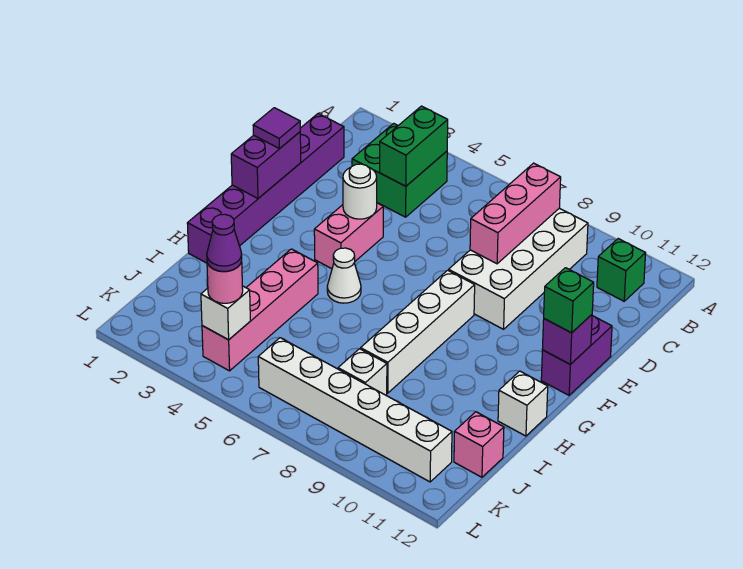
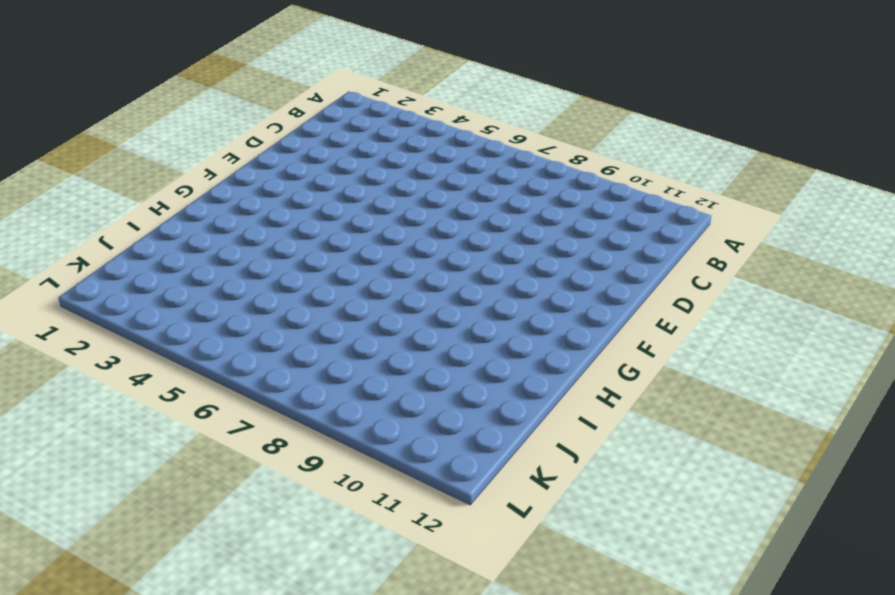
none -> green brick B3:C4 level 1
none -> white brick B8:E9 level 1
none -> green brick B11 level 1

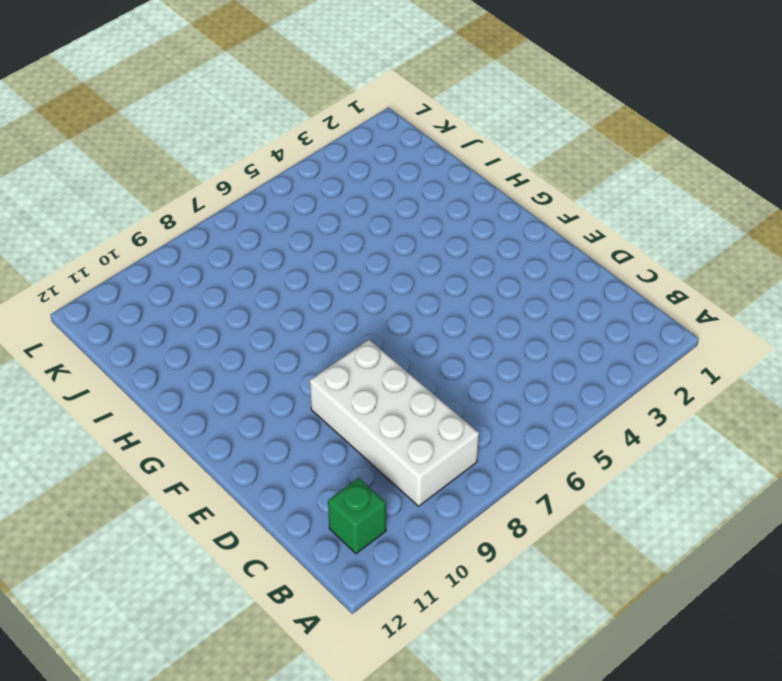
none -> green brick B3:C4 level 1
none -> purple brick C1:H1 level 1
none -> pink brick E4:F4 level 1

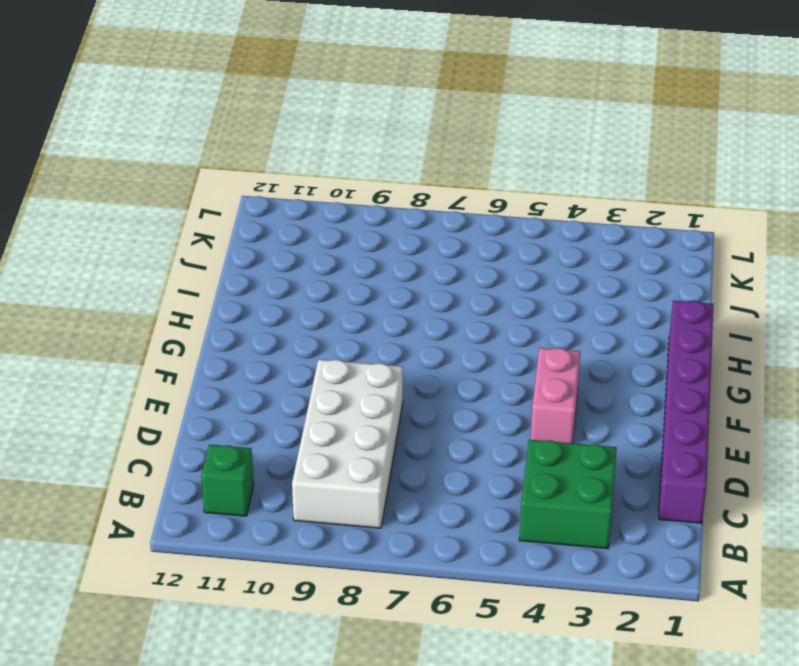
none -> purple brick E12:F12 level 1
none -> white brick F8:I8 level 1
none -> white cone G5 level 1

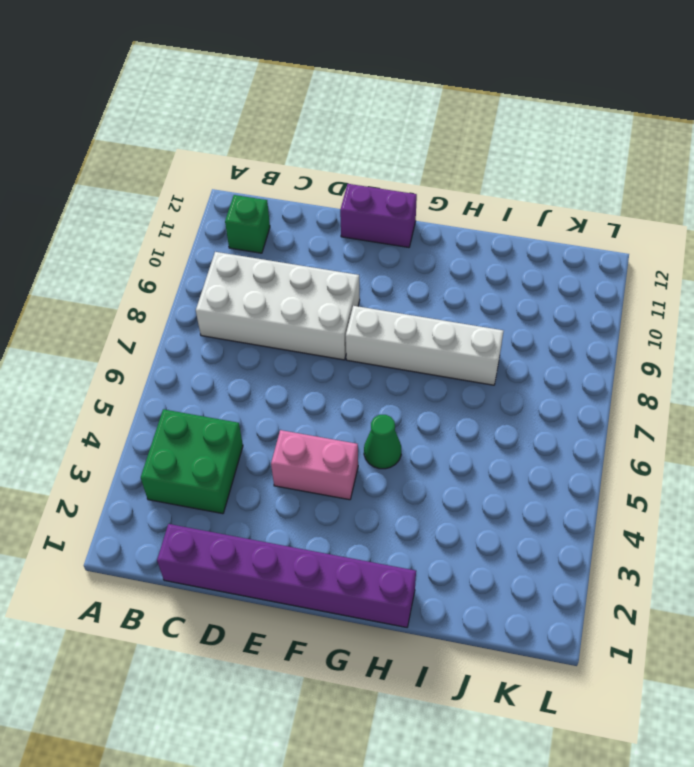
green cone G5 level 1 -> white cone G5 level 1
none -> pink brick H4:K4 level 1
none -> white brick H12 level 1
none -> white brick J8 level 1

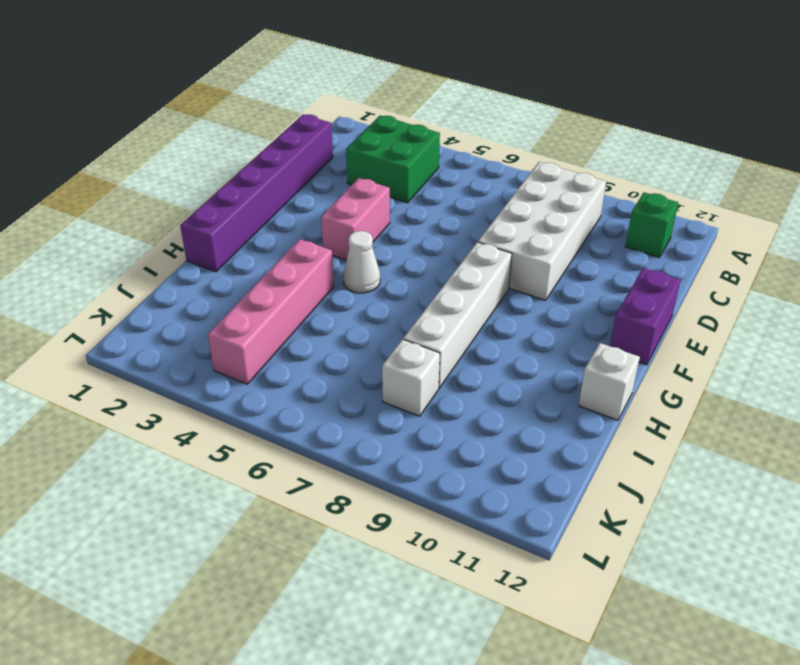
none -> pink brick J12 level 1
none -> white brick K6:K11 level 1
none -> green brick B4:C4 level 2

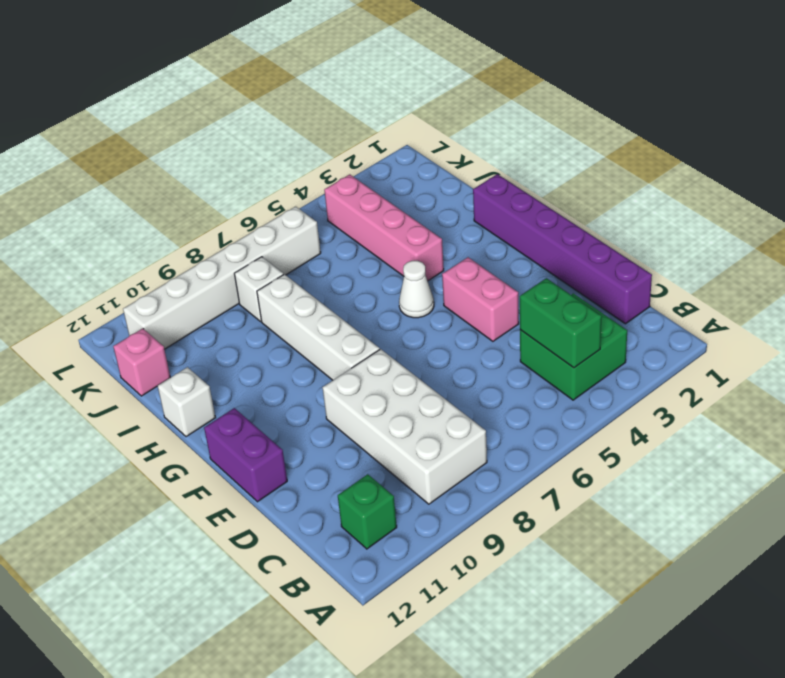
none -> pink brick B8:D8 level 2
none -> purple brick E1:F1 level 2
none -> white round brick E4 level 2

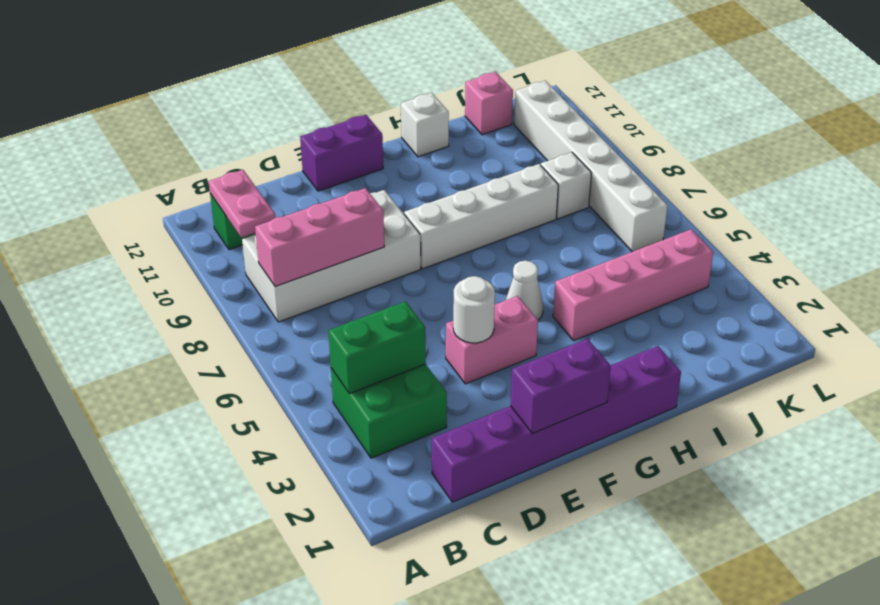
pink plate B10:B11 level 2 -> none
none -> purple brick F12 level 2
none -> white brick K4 level 2
none -> purple tile E1 level 3

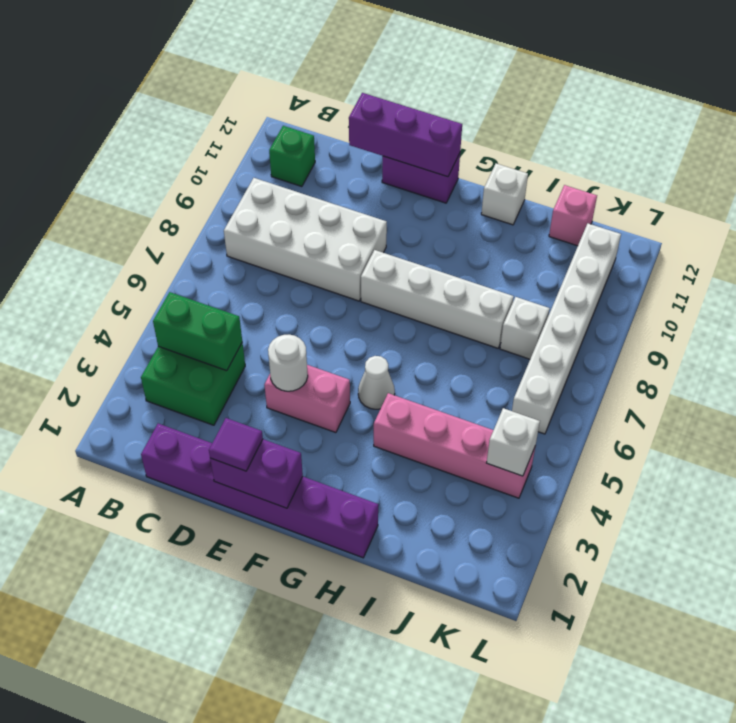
purple brick D12:F12 level 2 -> purple brick F12 level 2
none -> pink brick B8:D8 level 2
none -> green brick F12 level 3
none -> pink round brick K4 level 3

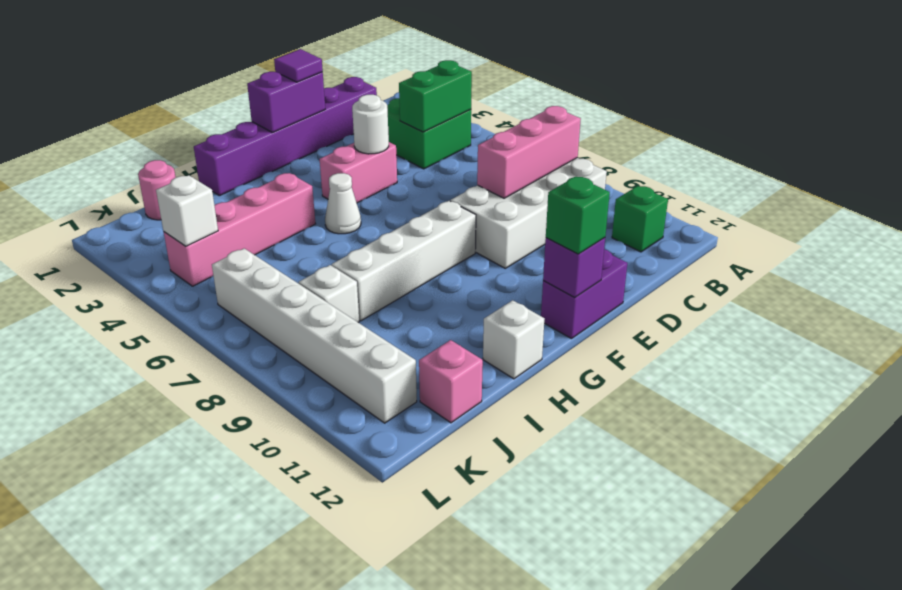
pink round brick J1 level 1 -> pink round brick K4 level 3
none -> purple cone K4 level 4

